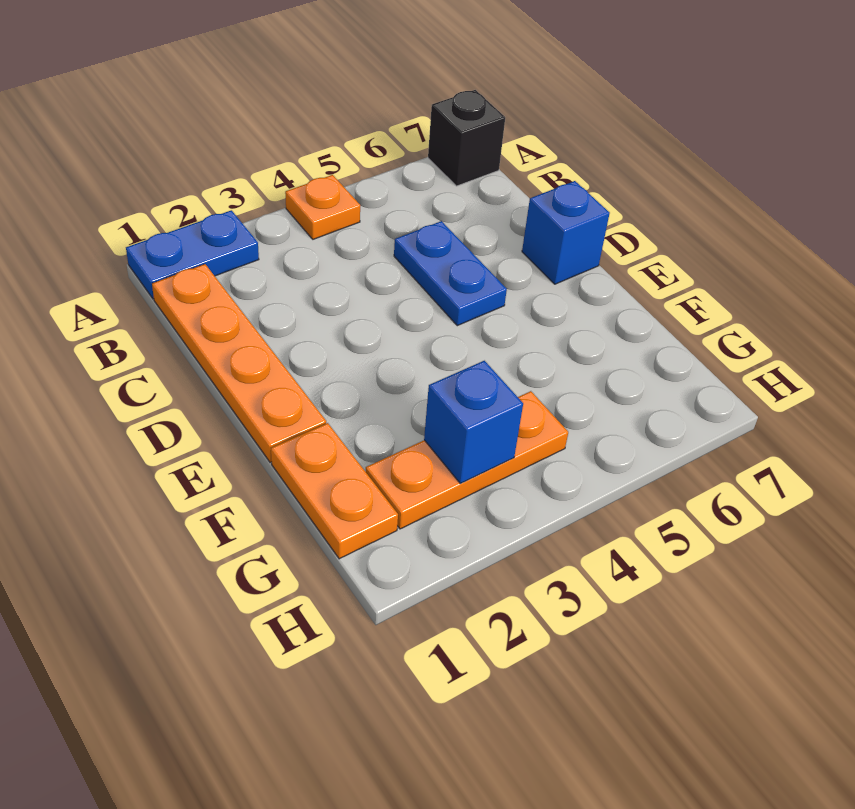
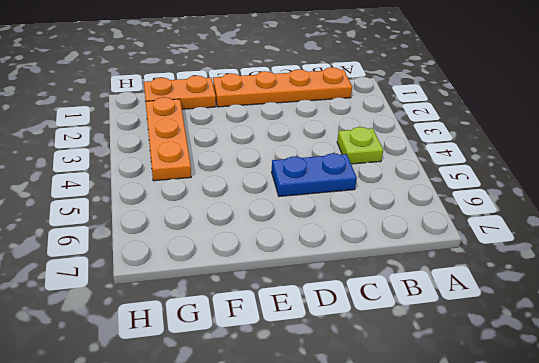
lime plate B4 level 1 -> none
none -> blue plate A1:A2 level 1
none -> orange plate A4 level 1

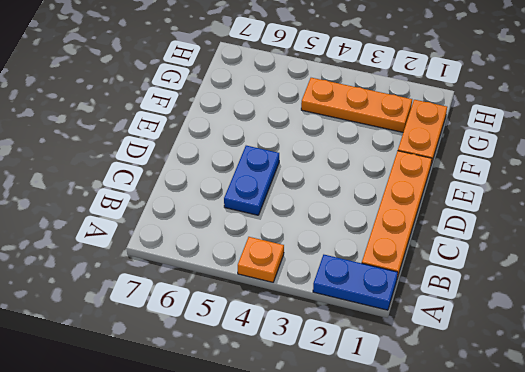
none -> black brick A7 level 1
none -> blue brick D7 level 1

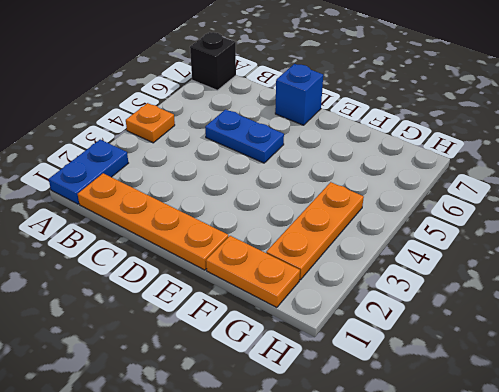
none -> blue brick G3 level 2

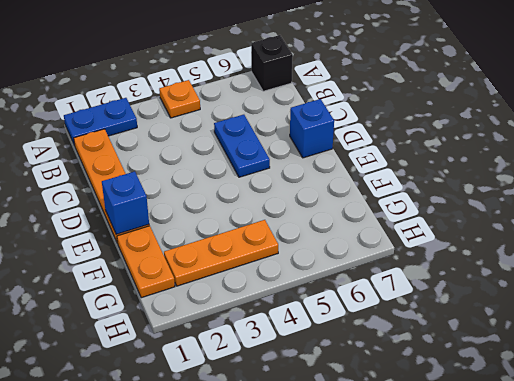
blue brick E1 level 2 -> blue brick G3 level 2

